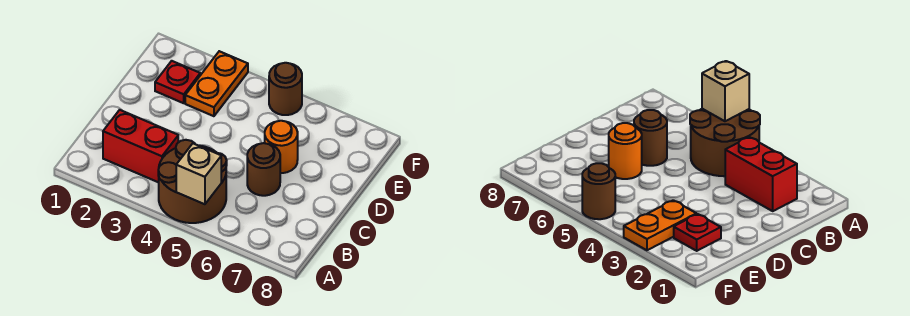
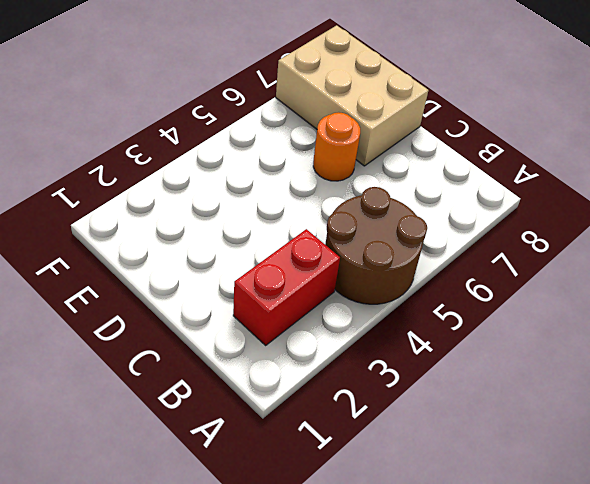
tan brick D7:F8 level 1 -> none
none -> brown round brick C6 level 1
none -> red plate E2 level 1

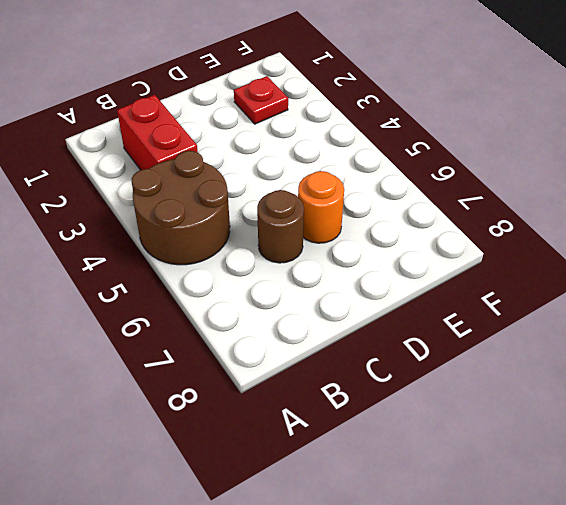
none -> orange plate E3:F3 level 1
none -> brown round brick F5 level 1

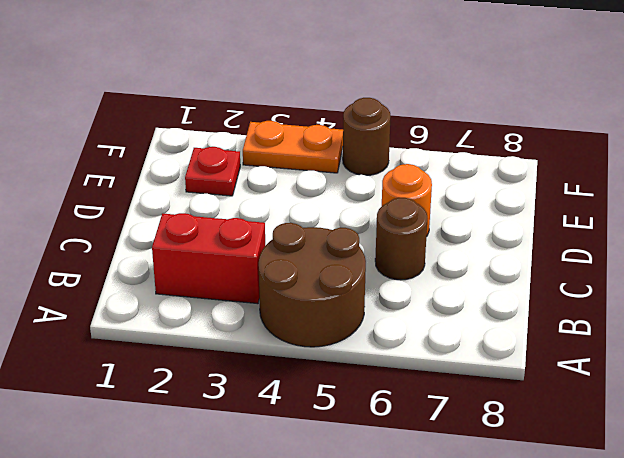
orange plate F3:F4 level 1 -> orange plate E3:F3 level 1
none -> tan brick A5 level 2

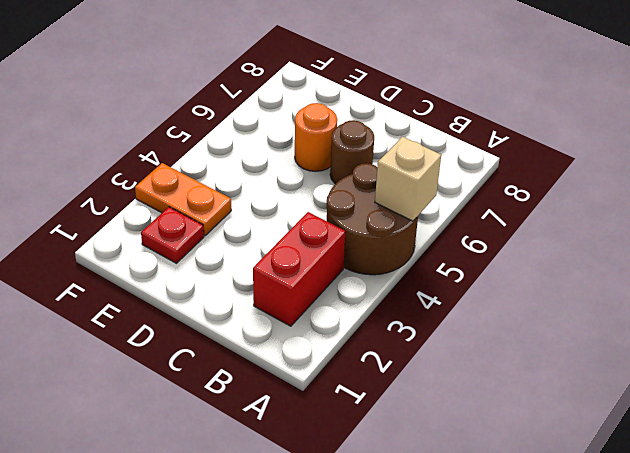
none -> brown round brick F5 level 1

